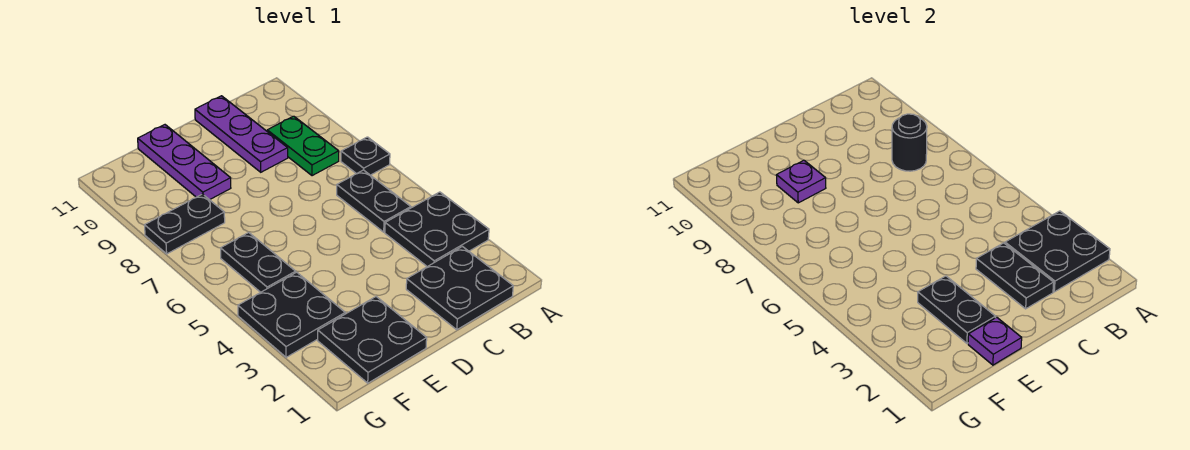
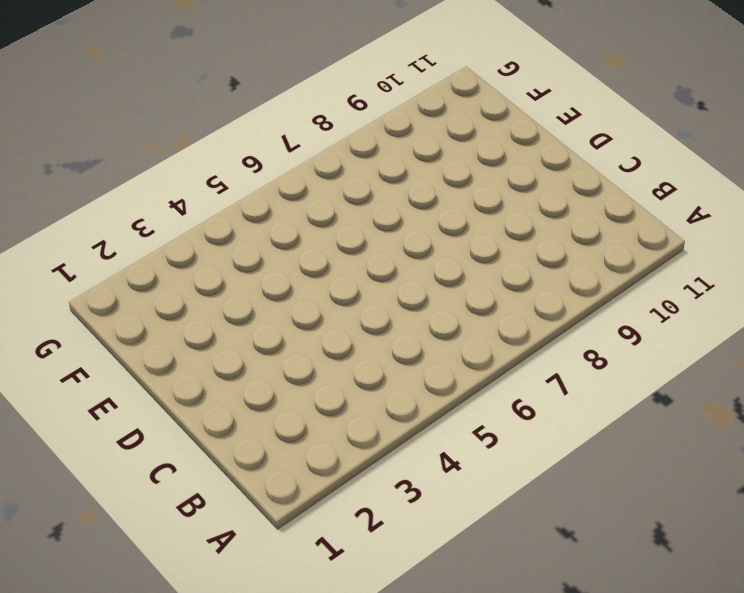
none -> black plate A3:B4 level 1
none -> black plate A7 level 1
none -> black plate B1:C2 level 1

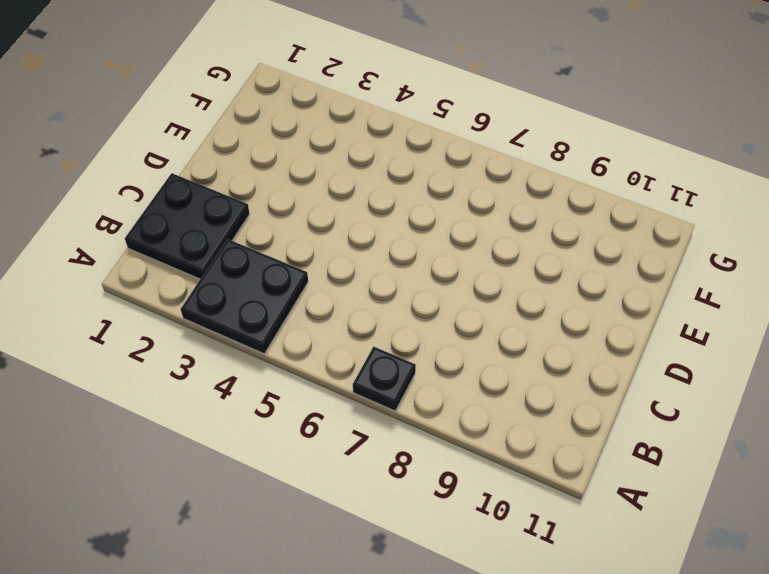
none -> black plate B5:B6 level 1
none -> green plate B8:B9 level 1
none -> purple plate C9:C11 level 1

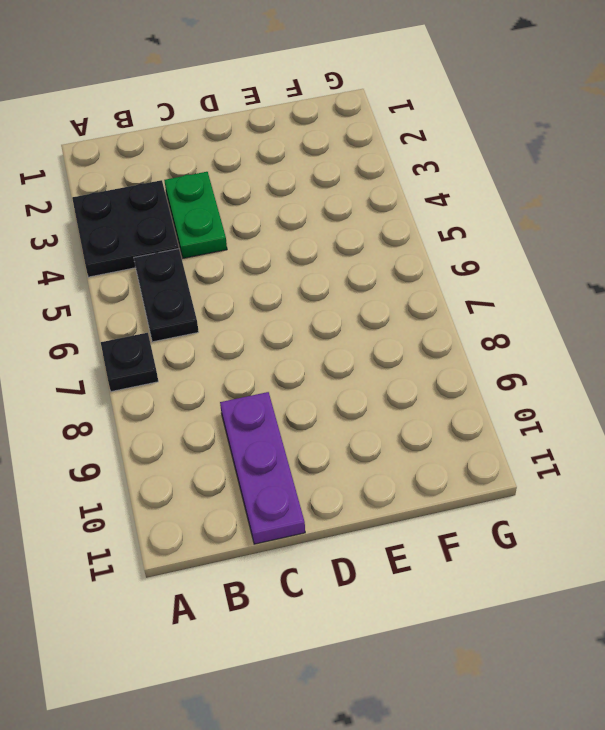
green plate C3:C4 level 1 -> green plate B8:B9 level 1
none -> black plate B1:C2 level 1
none -> black plate E1:F2 level 1
none -> purple plate E9:E11 level 1

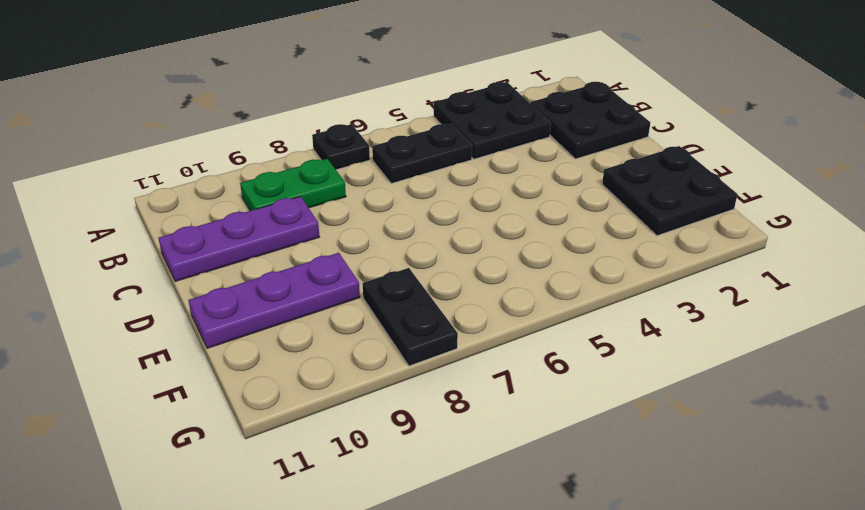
none -> black plate F3:G4 level 1
none -> black plate F5:F6 level 1
none -> black plate A2:B3 level 2

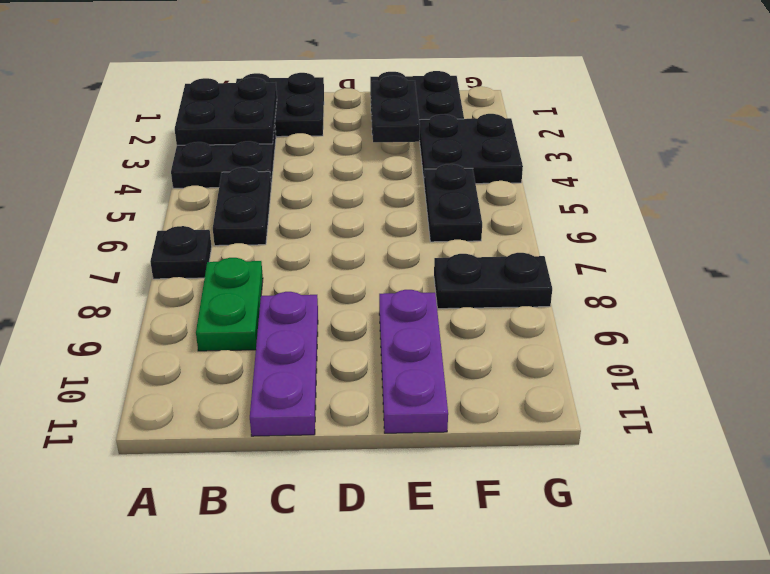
none -> black round brick B8 level 2
none -> black plate C2:C3 level 2
none -> purple plate E1 level 2

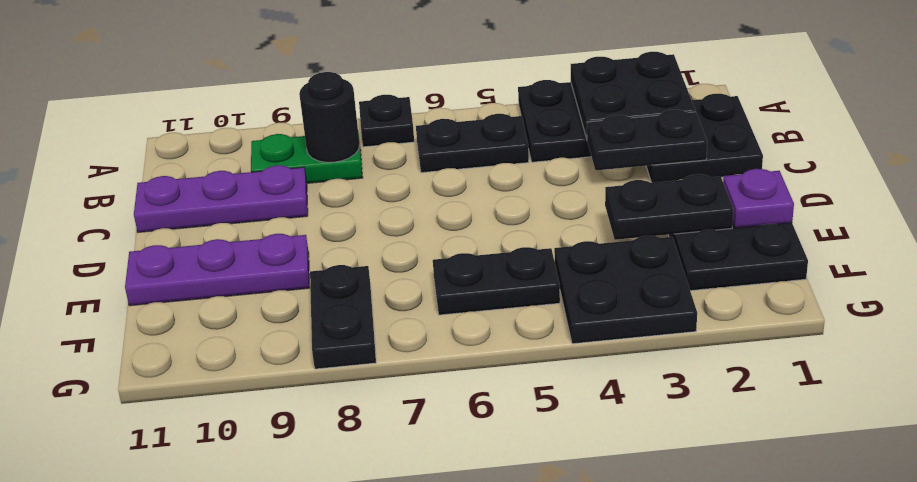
none -> purple plate E9 level 2

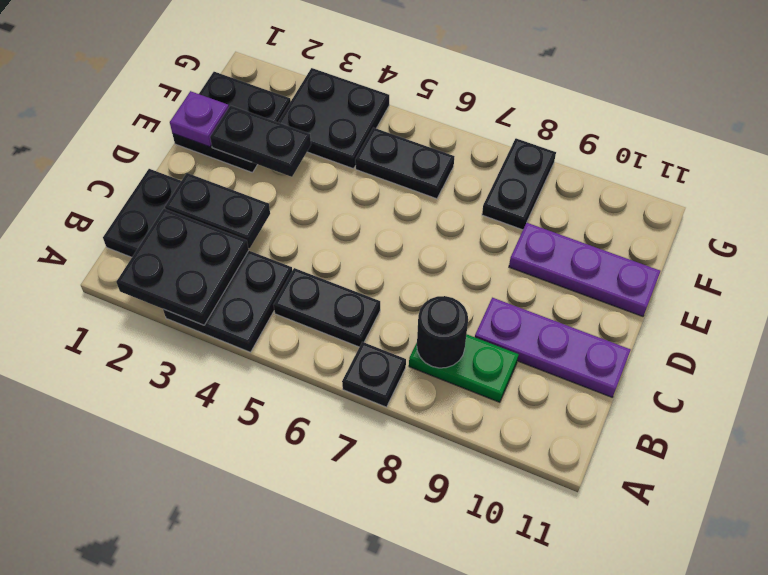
none -> purple plate E9 level 2

